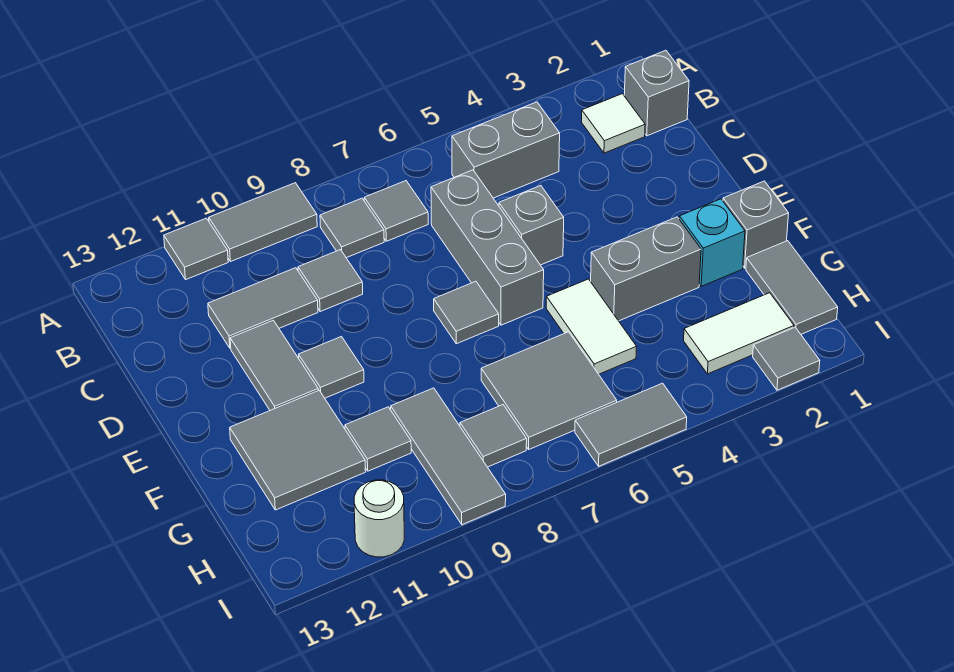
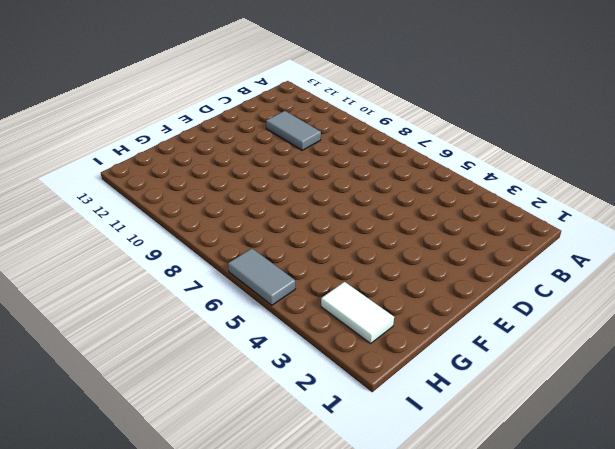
none -> grey tile A9:A10 level 1
none -> grey tile A11 level 1
none -> grey brick B1 level 1

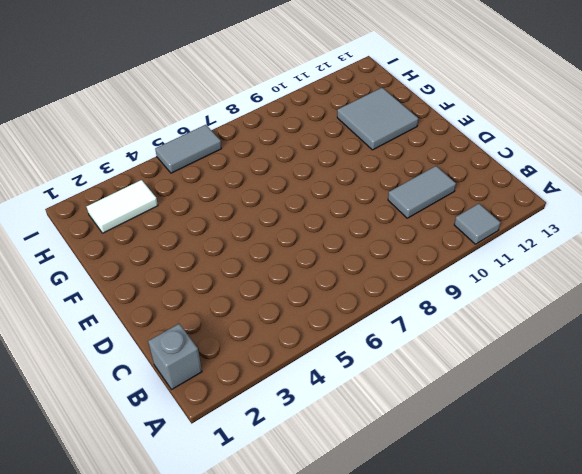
none -> grey tile A9:A10 level 1
none -> white tile B2 level 1
none -> grey brick B4:B5 level 1

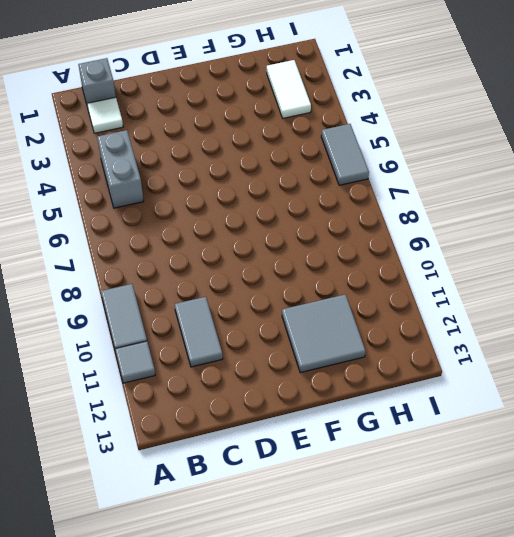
none -> grey tile B7 level 1
none -> grey tile B8 level 1
none -> grey brick C6:E6 level 1

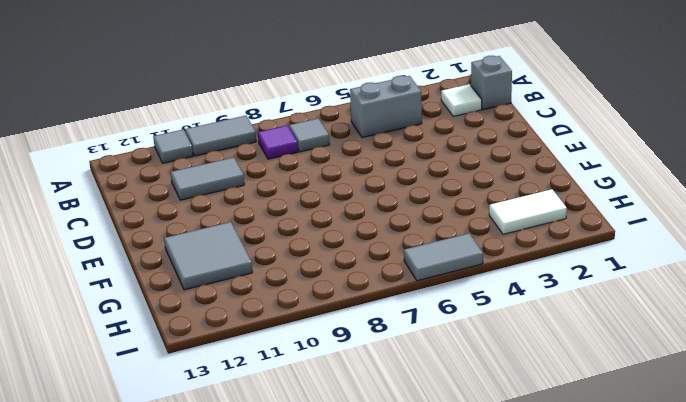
purple tile B8 level 1 -> grey tile B8 level 1
none -> grey brick C6:E6 level 1
none -> grey tile C9 level 1
none -> grey brick D5 level 1

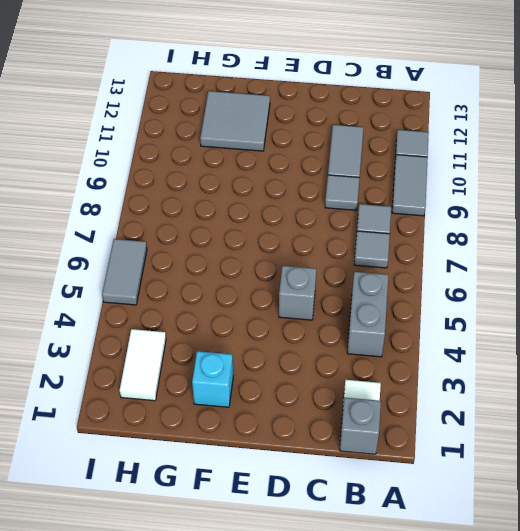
none -> grey brick C6:E6 level 1
none -> grey tile D11:E11 level 1
none -> grey tile E7 level 1

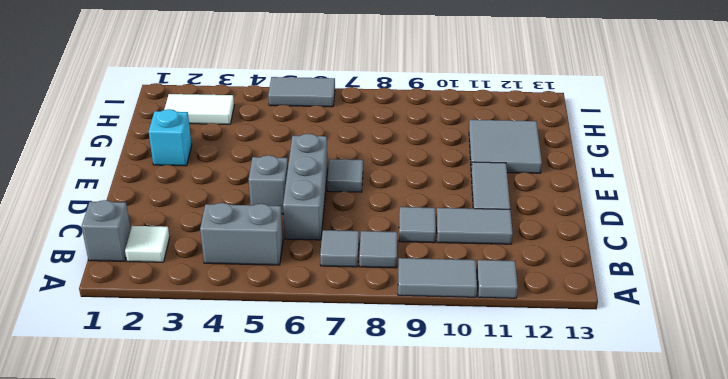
none -> grey tile E10 level 1
none -> grey brick F1 level 1
none -> grey brick F3:F4 level 1

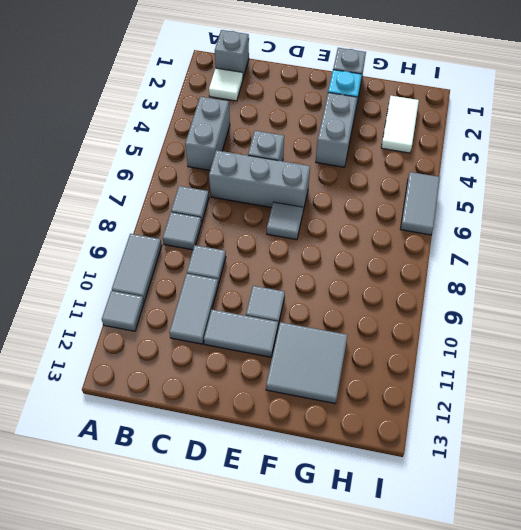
none -> white tile F5:G5 level 1
none -> grey tile G1:H1 level 1
none -> grey tile G6:H7 level 1

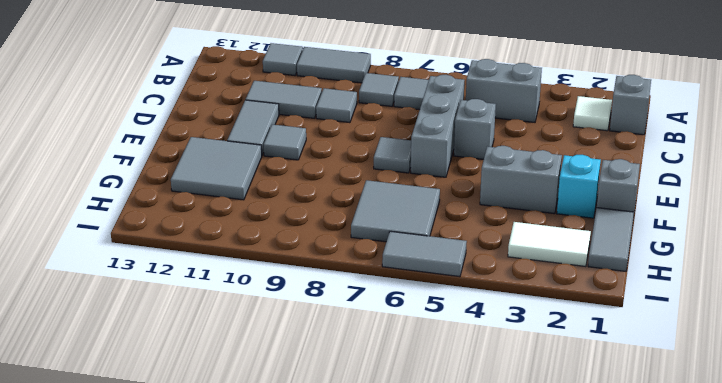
none -> white tile F5:G5 level 1
none -> grey tile G9:I9 level 1
none -> grey tile G10 level 1

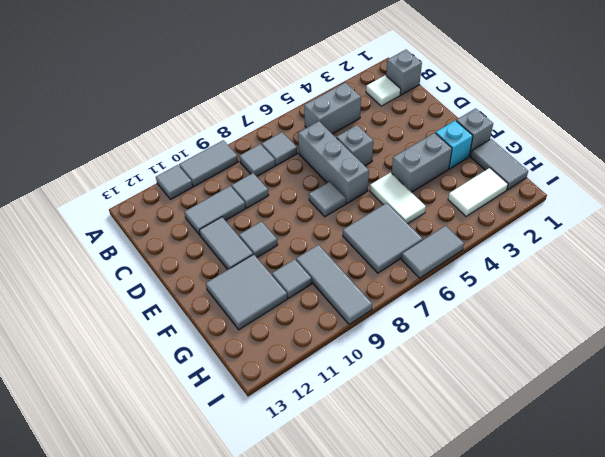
none -> grey tile H8 level 1
none -> grey tile I2 level 1
none -> white round brick I11 level 1

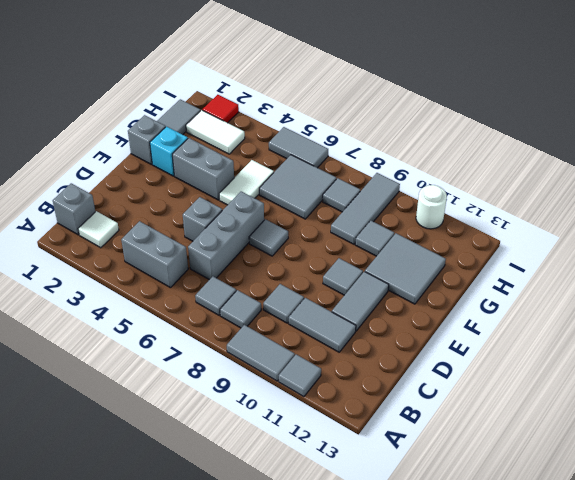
red tile I2 level 1 -> grey tile I2 level 1

